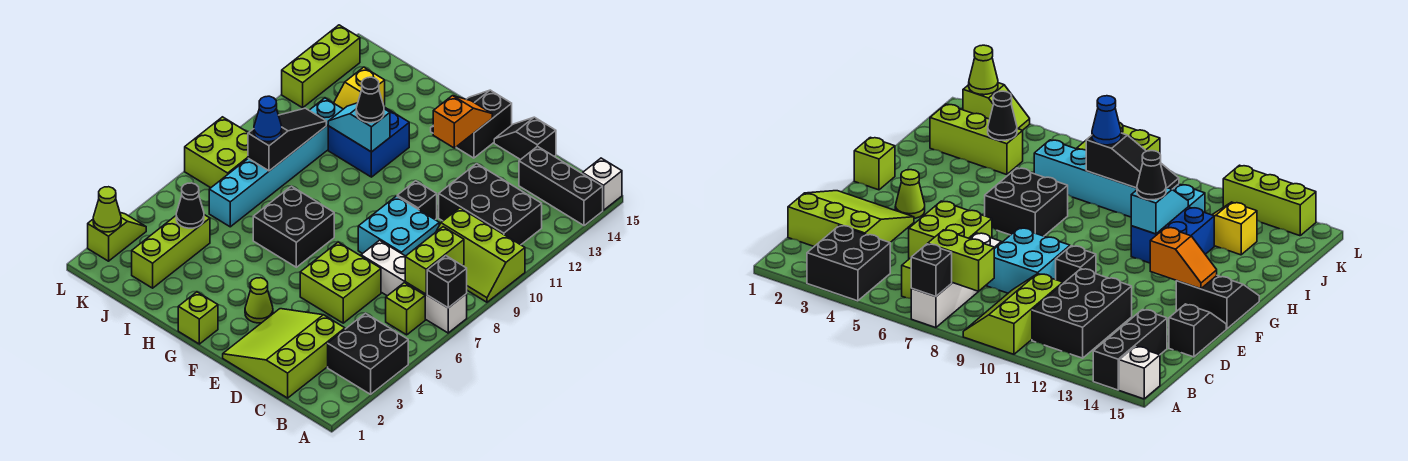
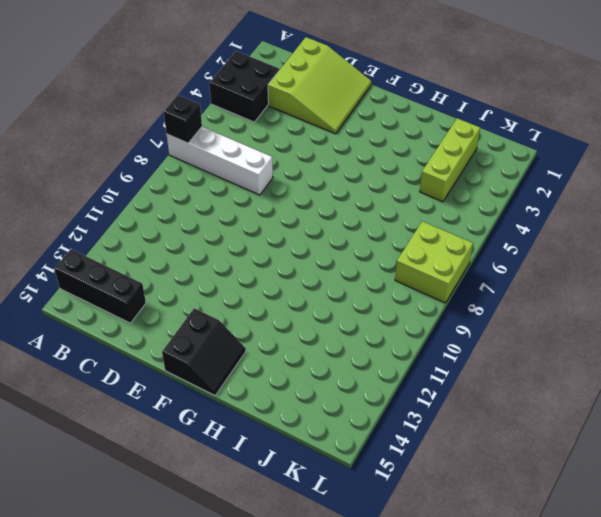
none -> lime slope A9:C10 level 1 top 10
none -> white brick A15 level 1
none -> lime brick B6 level 1
none -> black brick B11:D12 level 1

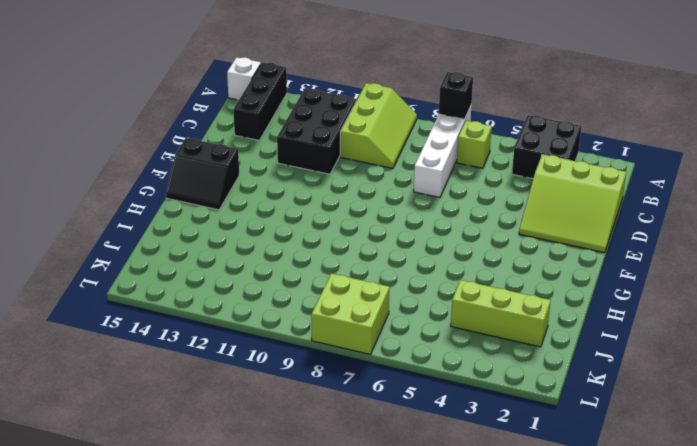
none -> lime brick D5:E6 level 1
none -> cyan brick D8:E9 level 1
none -> black slope D15:E15 level 1 top D
none -> black brick E10 level 1

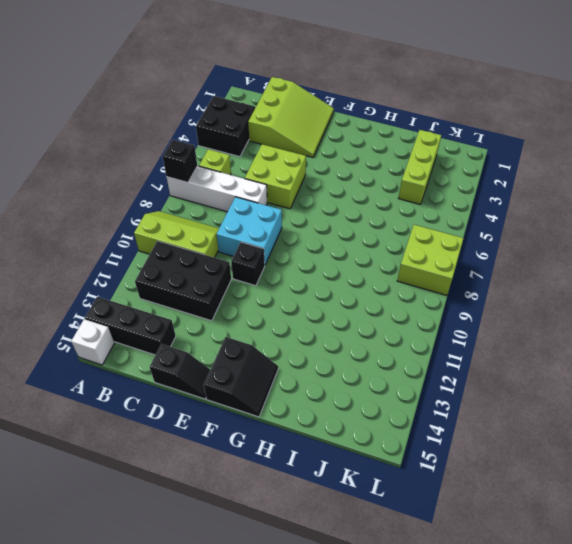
none -> lime cone F3 level 1
none -> lime brick G1 level 1
none -> black brick G6:H7 level 1
none -> blue brick H11:I12 level 1

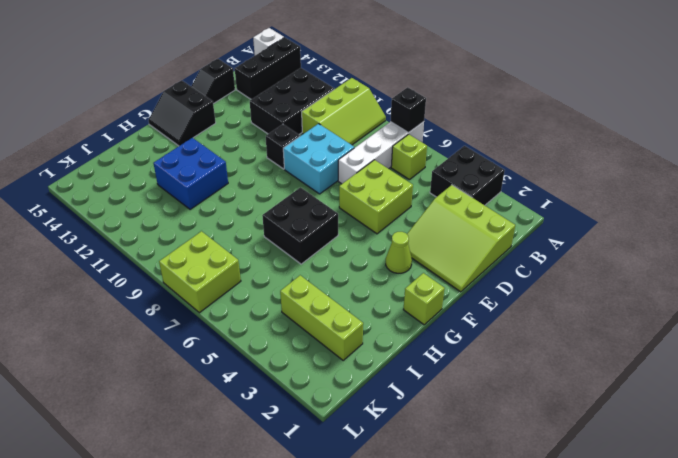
none -> cyan brick J6:J11 level 1
none -> yellow slope J12:J13 level 1 top 13
none -> lime slope L2:L3 level 1 top 2
none -> lime brick L12:L14 level 1

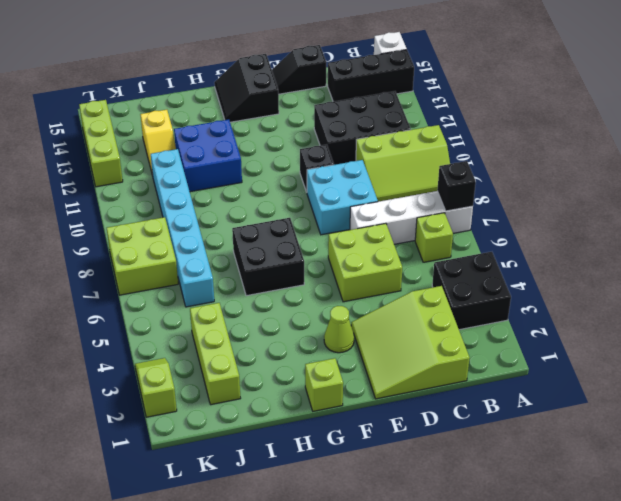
none -> lime brick B7:B8 level 2
none -> orange slope F13:F14 level 2 top 13
none -> cyan slope H11:I11 level 2 top H
none -> black cone J4 level 2

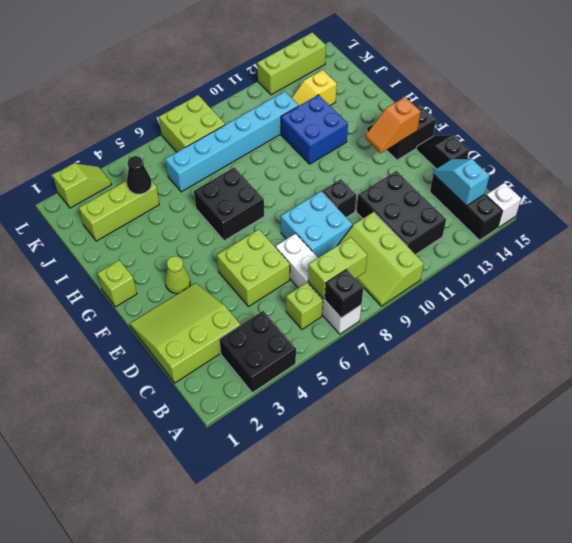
cyan slope B14:C14 level 2 top B -> cyan slope H11:I11 level 2 top H
orange slope F13:F14 level 2 top 14 -> orange slope F13:F14 level 2 top 13
none -> black slope J8:J10 level 2 top 8
none -> lime cone L2 level 2
none -> black cone H11 level 3
none -> blue cone J8 level 3

